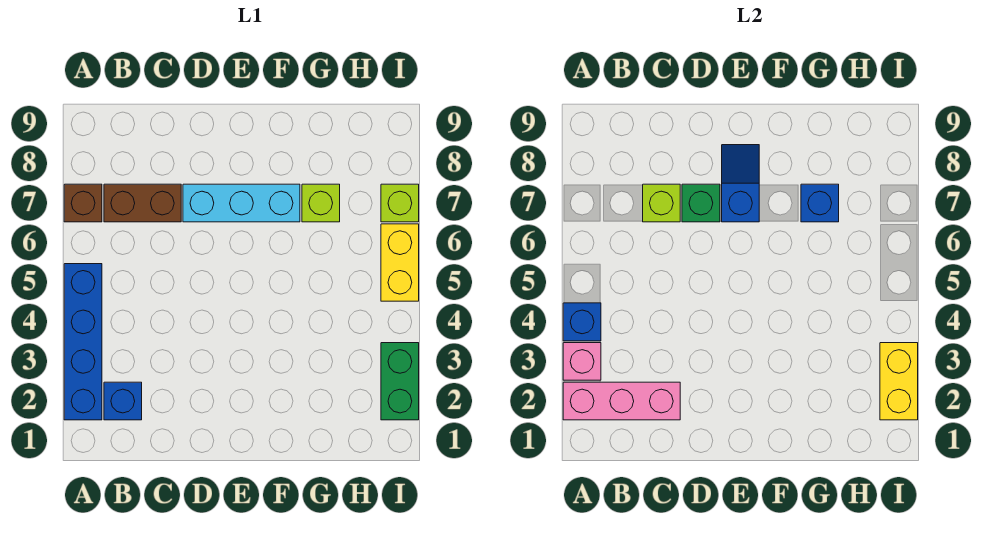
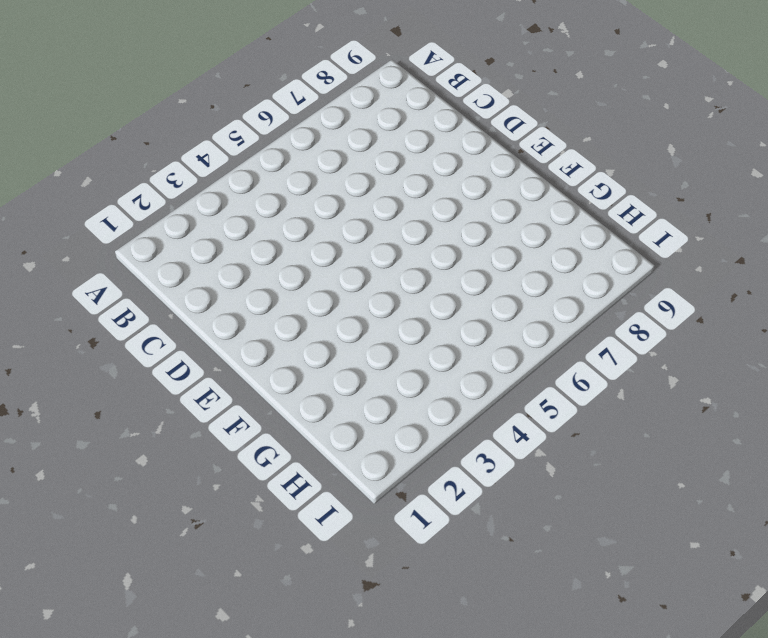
none -> blue brick A2:A5 level 1
none -> brown brick A7 level 1
none -> blue brick B2 level 1

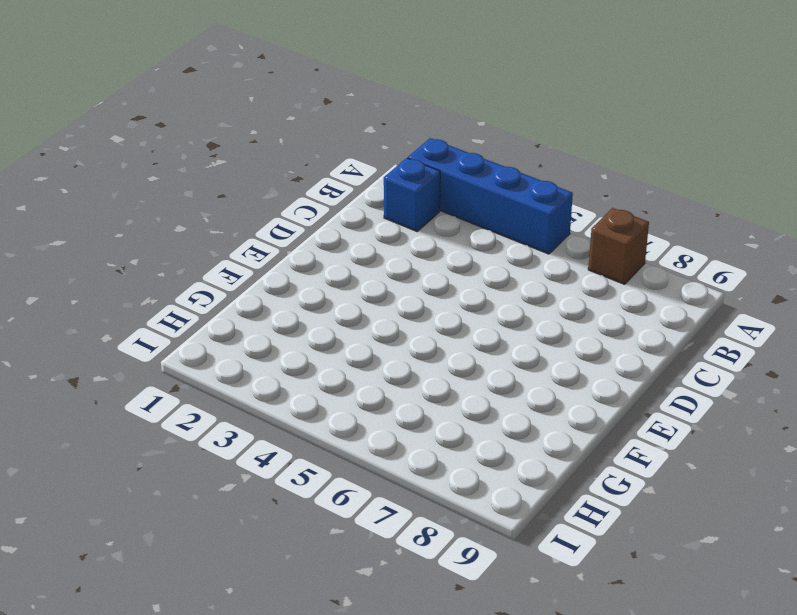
none -> brown brick B7:C7 level 1
none -> cyan brick D7:F7 level 1
none -> lime brick G7 level 1

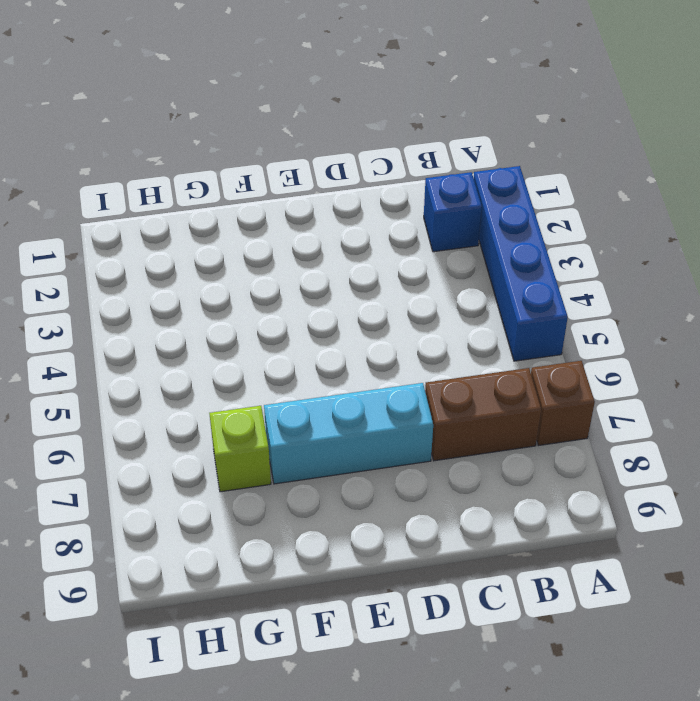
none -> green brick I2:I3 level 1
none -> yellow brick I5:I6 level 1
none -> lime brick I7 level 1

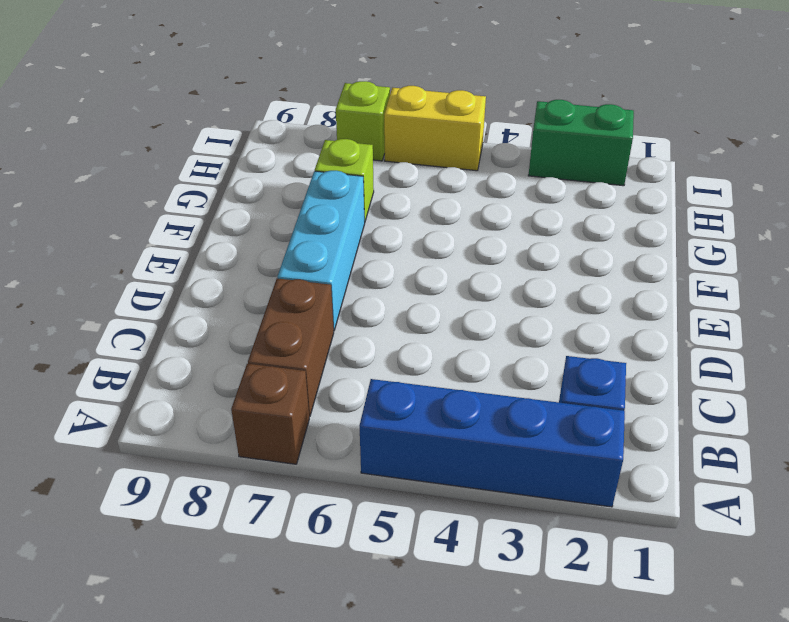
none -> pink brick A2:C2 level 2
none -> pink brick A3 level 2
none -> blue brick A4 level 2

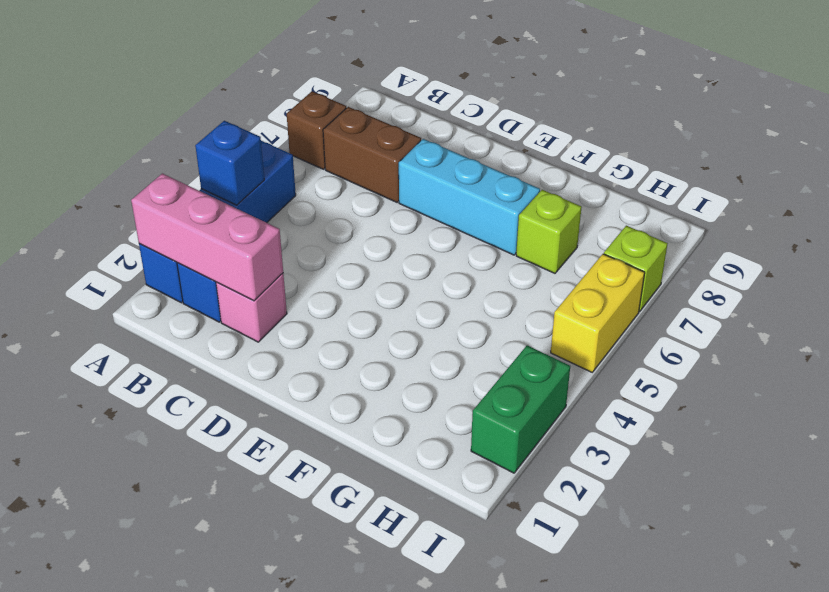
pink brick C2 level 1 -> pink brick A3 level 2
none -> lime brick C7 level 2
none -> green brick D7 level 2
none -> blue slope E7:E8 level 2 top 7

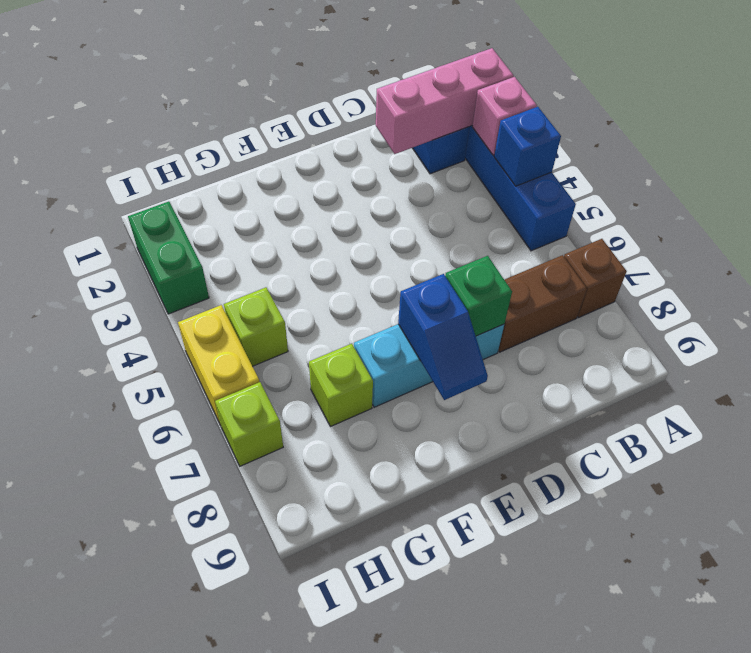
lime brick H5 level 1 -> lime brick C7 level 2
none -> blue brick G7 level 2
none -> yellow brick I2:I3 level 2

